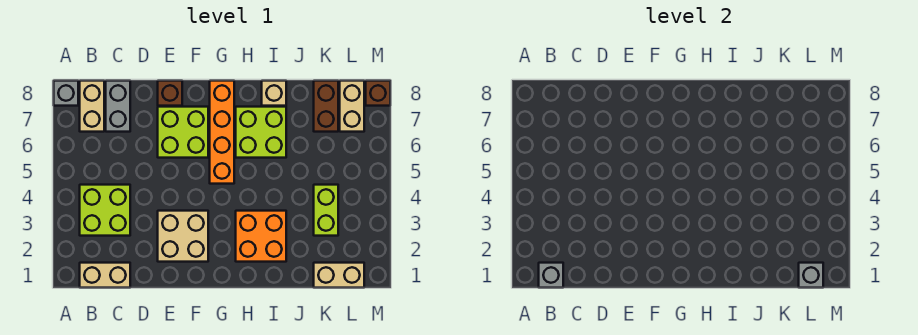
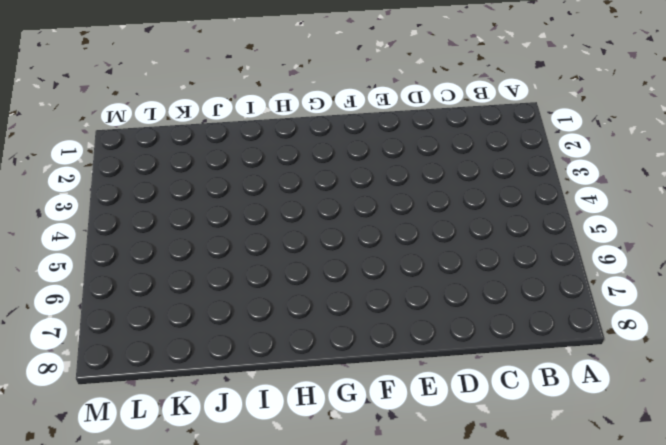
none -> grey brick A8 level 1
none -> tan brick B1:C1 level 1
none -> lime brick B3:C4 level 1

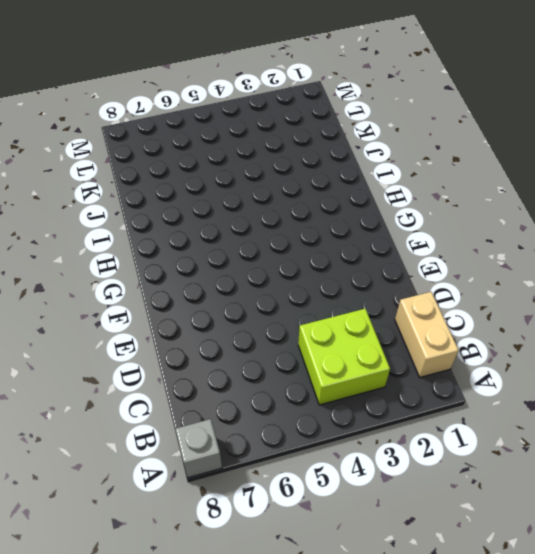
none -> tan brick B7:B8 level 1
none -> grey brick C7:C8 level 1
none -> tan brick E2:F3 level 1

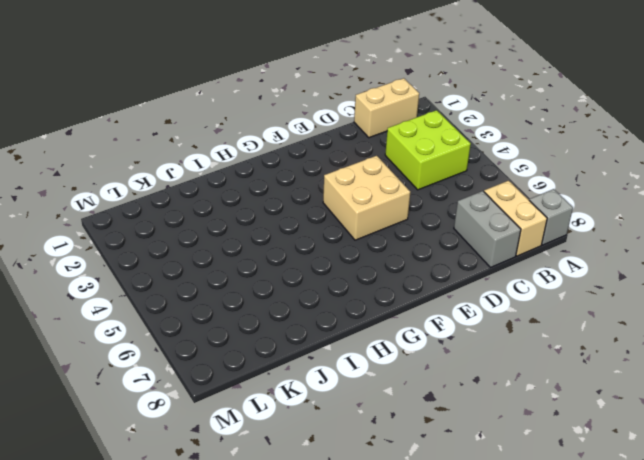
tan brick E4:F5 level 1 -> tan brick E2:F3 level 1
none -> lime brick E6:F7 level 1
none -> brown brick E8 level 1
none -> orange brick G5:G8 level 1

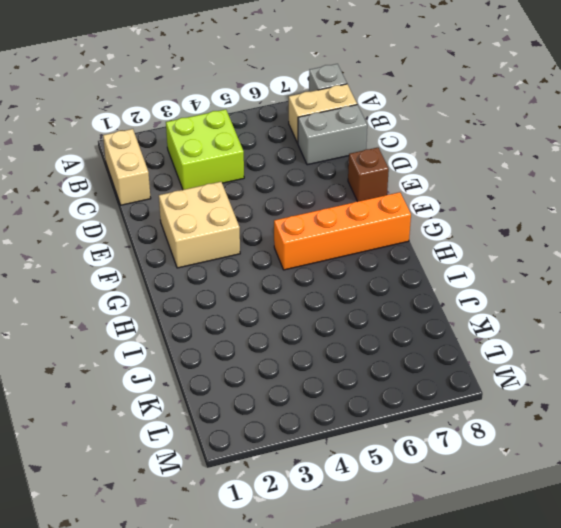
none -> lime brick E6:F7 level 1
none -> orange brick H2:I3 level 1
none -> lime brick H6:I7 level 1

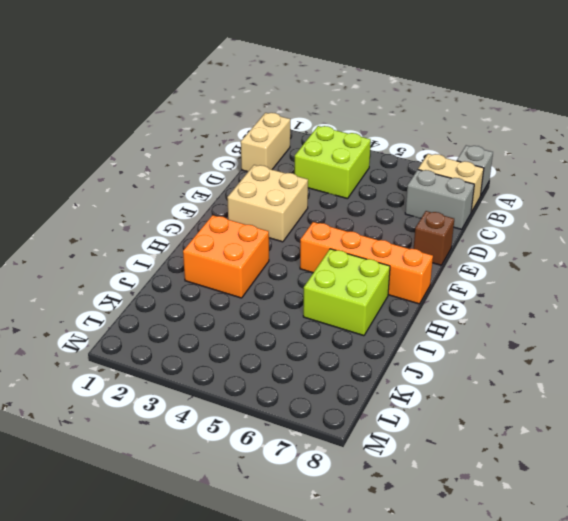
none -> lime brick E6:F7 level 1
none -> tan brick I8 level 1
none -> tan brick K1:L1 level 1

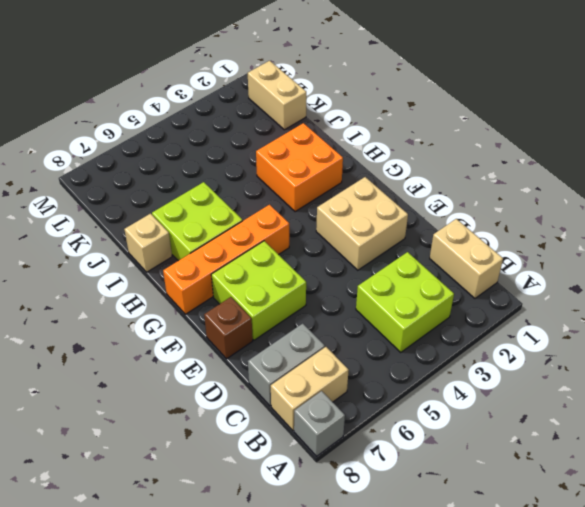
none -> lime brick K3:K4 level 1
none -> brown brick K7:K8 level 1
none -> tan brick L7:L8 level 1

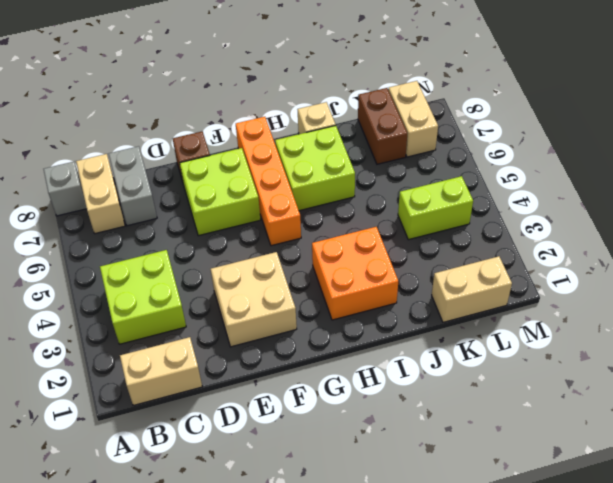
lime brick K4:L4 level 1 -> lime brick K3:K4 level 1
none -> brown brick M8 level 1
none -> grey brick B1 level 2
none -> grey brick L1 level 2

